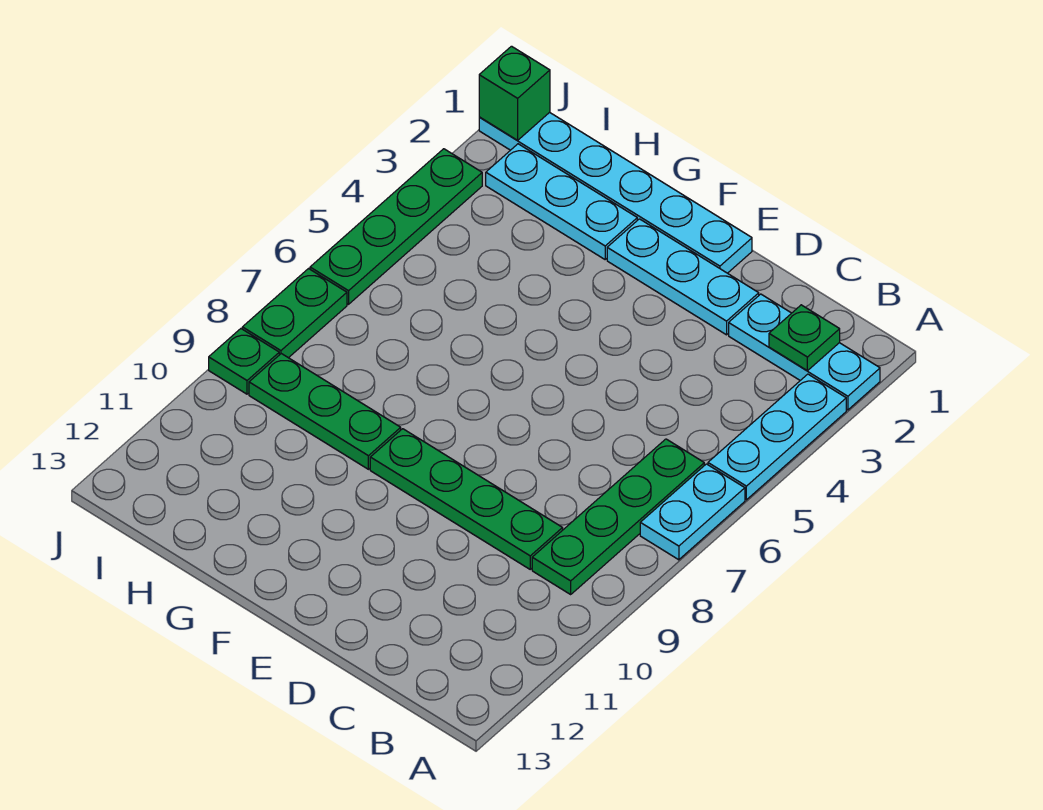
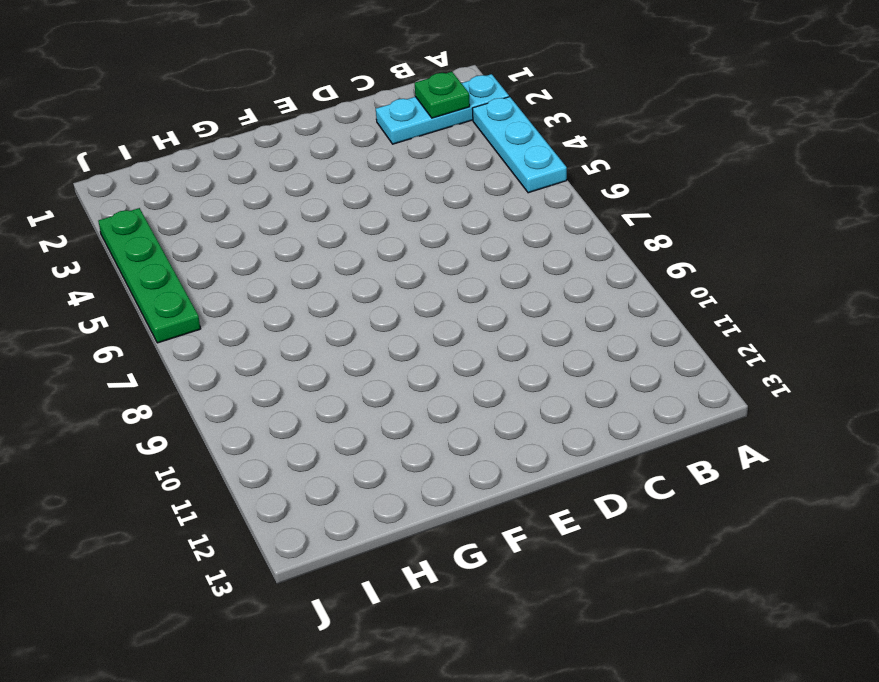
none -> cyan plate A6:A7 level 1
none -> green plate B6:B9 level 1
none -> green plate C9:F9 level 1

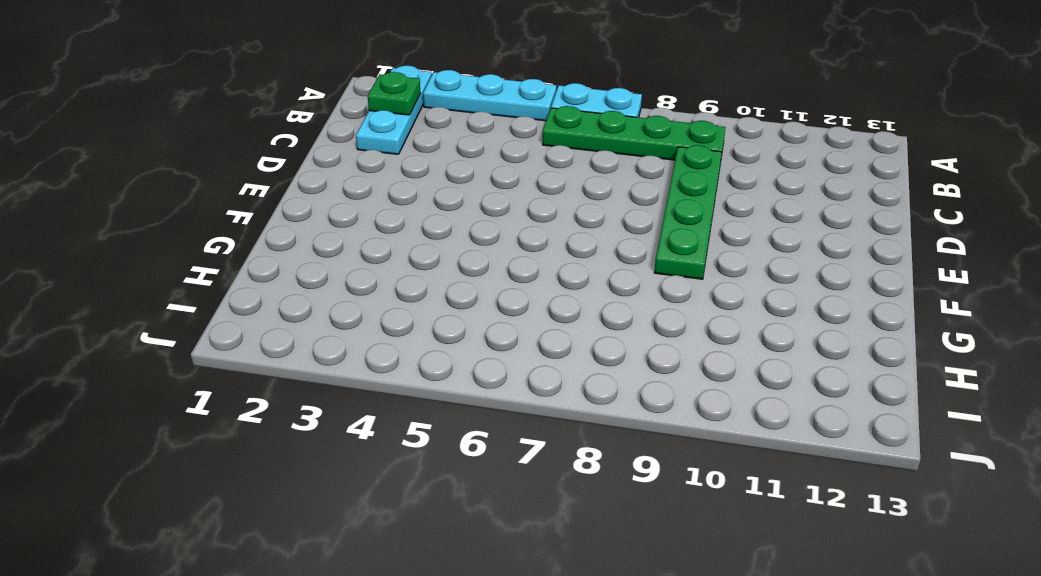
none -> cyan plate D2:F2 level 1
none -> cyan plate E1:J1 level 1
none -> cyan plate G2:I2 level 1

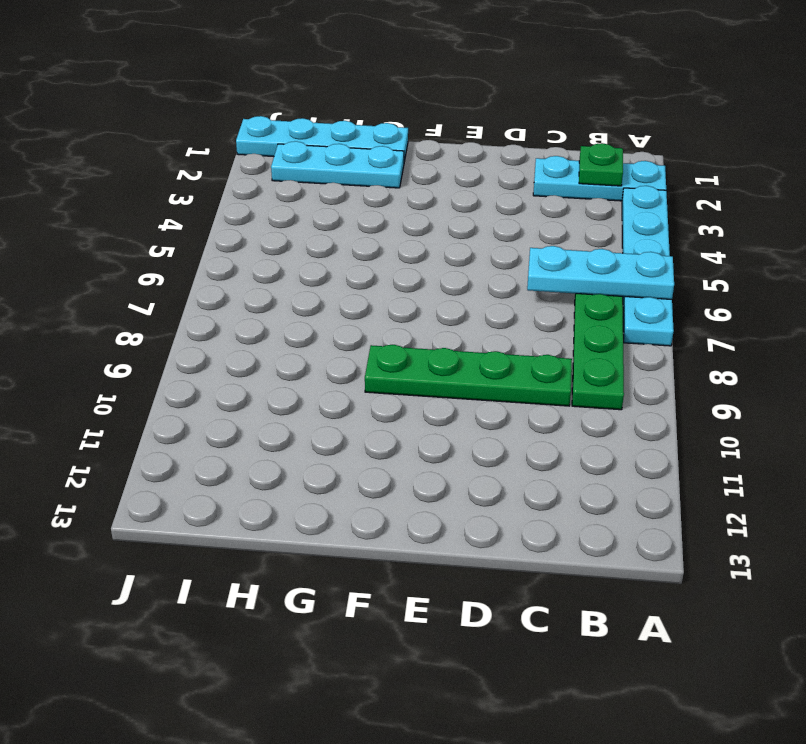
cyan plate A6:C6 level 2 -> cyan plate D2:F2 level 1
cyan plate G1:J1 level 1 -> cyan plate E1:J1 level 1
none -> green plate G9:I9 level 1
none -> green plate J3:J6 level 1
none -> green plate J7:J8 level 1

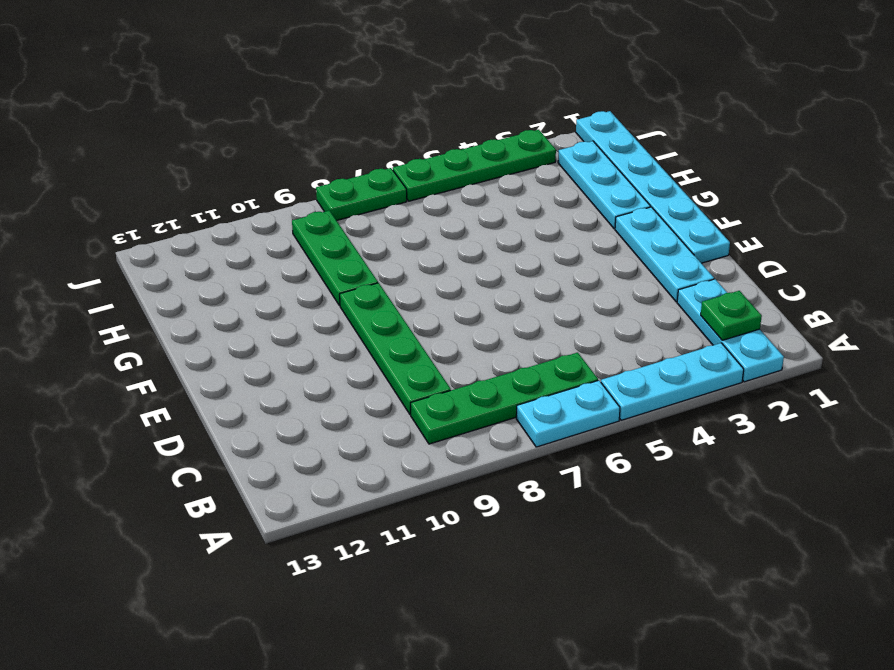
none -> green plate J9 level 1
none -> green brick J1 level 2

